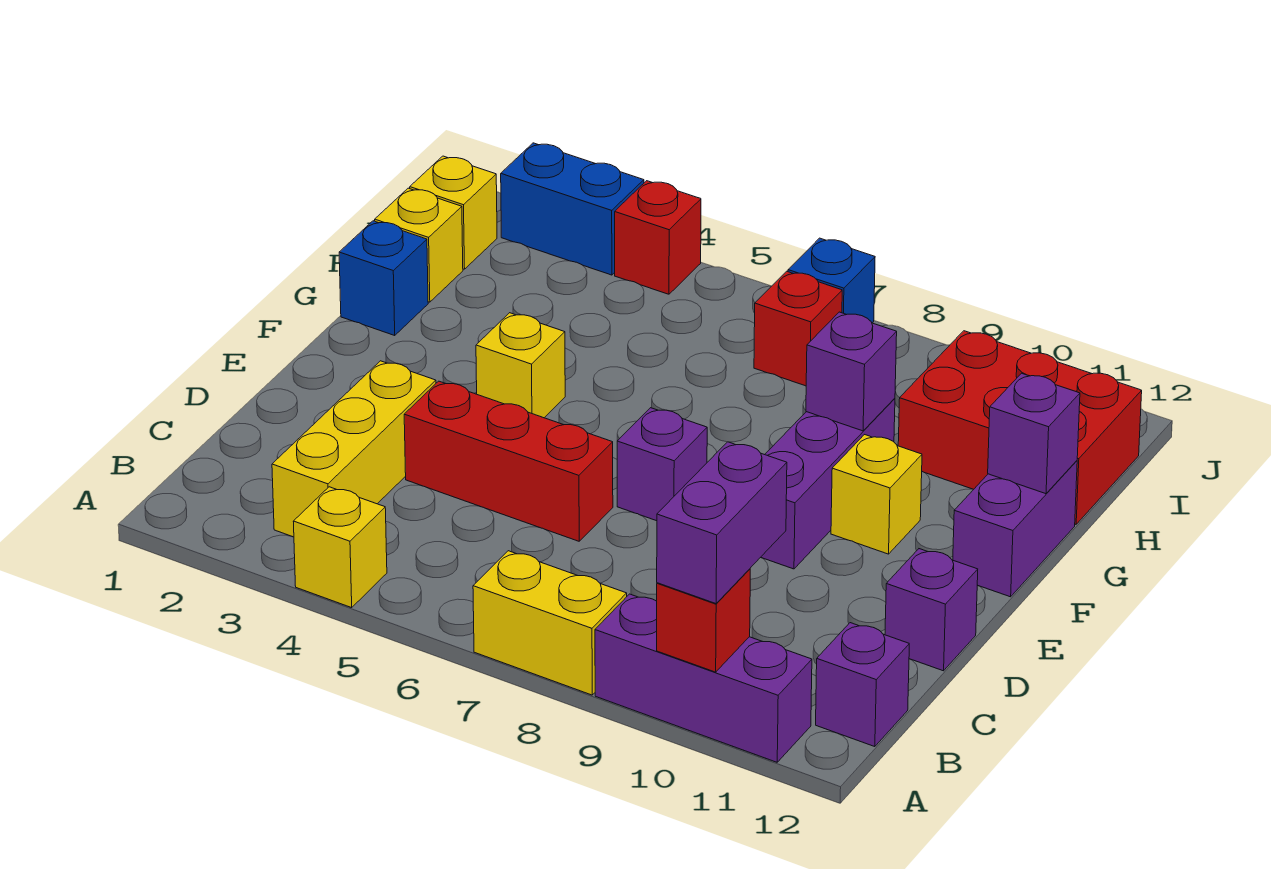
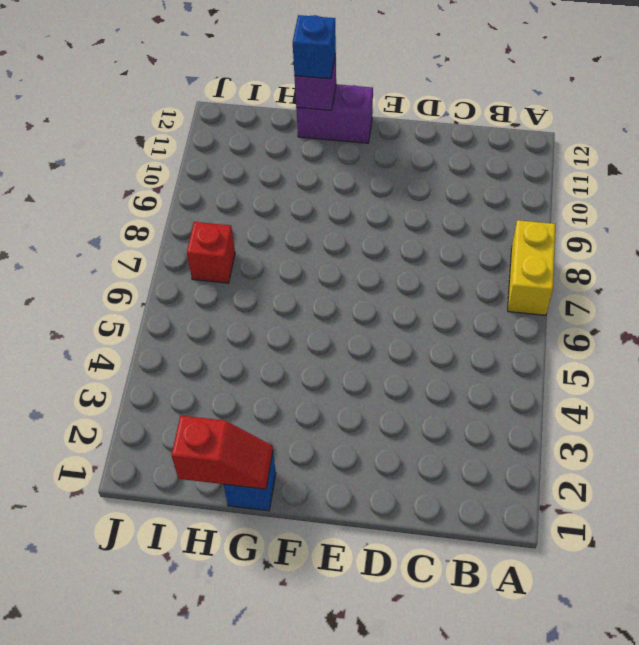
red slope G1:H1 level 2 top H -> none
blue brick G12 level 3 -> blue brick J7 level 1
none -> yellow brick A4 level 1
none -> purple brick A9:A11 level 1
none -> yellow brick B3:D3 level 1

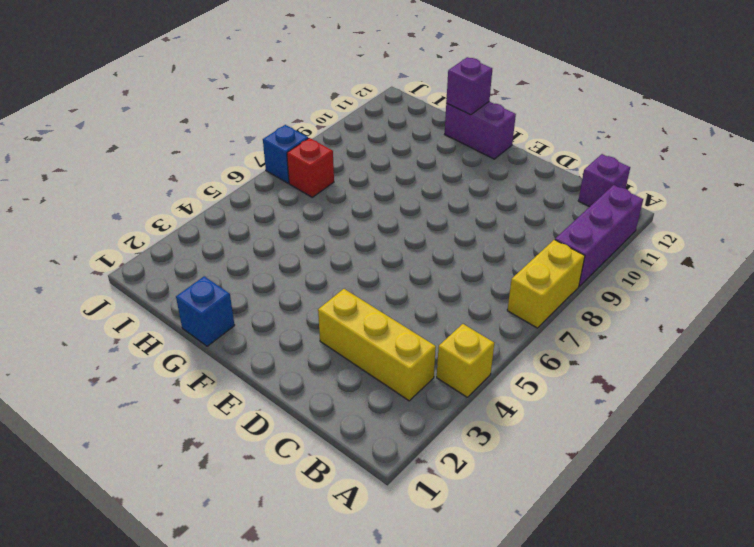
none -> red brick D4:D6 level 1
none -> purple brick D12 level 1
none -> purple brick E7 level 1

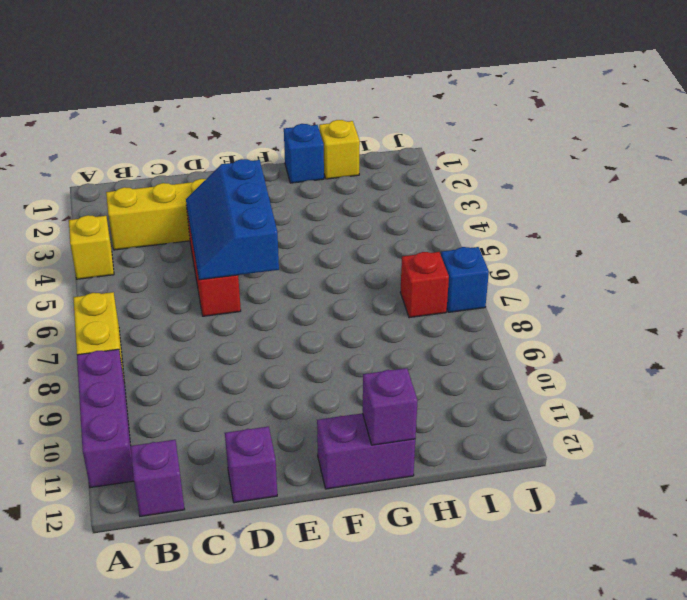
blue slope D4:E6 level 2 top E -> none
none -> purple brick E7 level 1
none -> purple brick E9:G9 level 1
none -> yellow brick F4 level 1

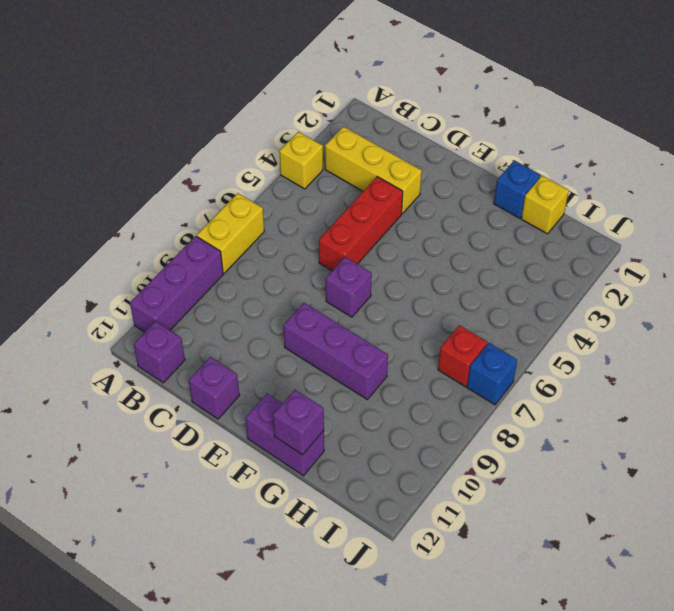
none -> yellow brick F4 level 1
none -> yellow brick F10 level 1
none -> red brick H10:I12 level 1

